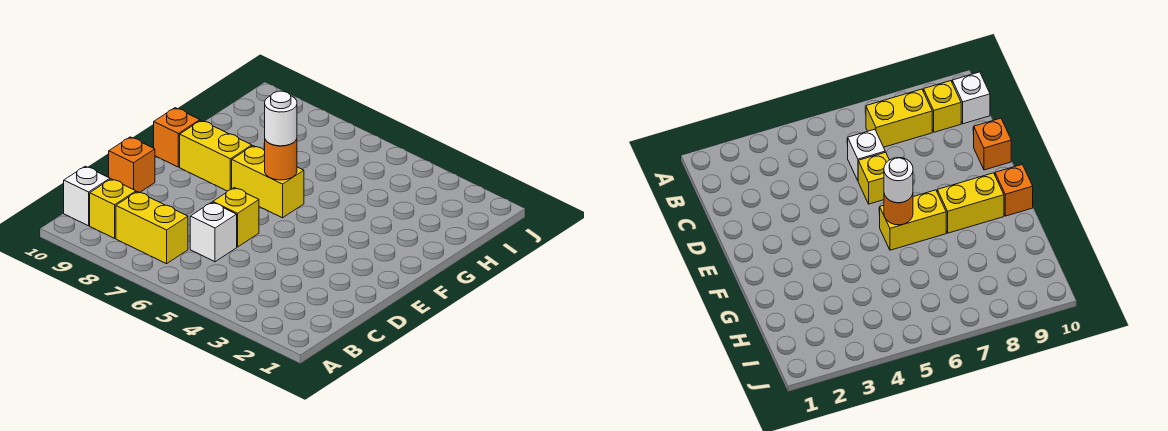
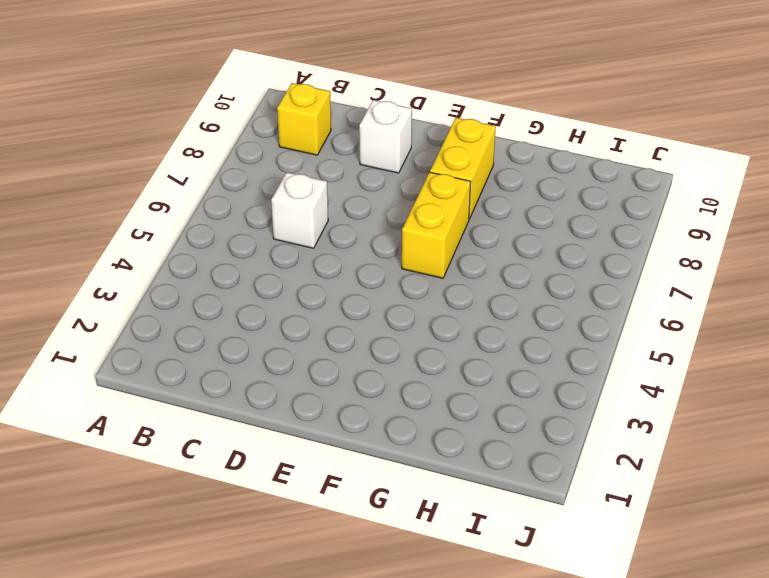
white brick D9 level 1 -> white brick B10 level 1
none -> yellow brick B7:B8 level 1
none -> yellow brick D6 level 1

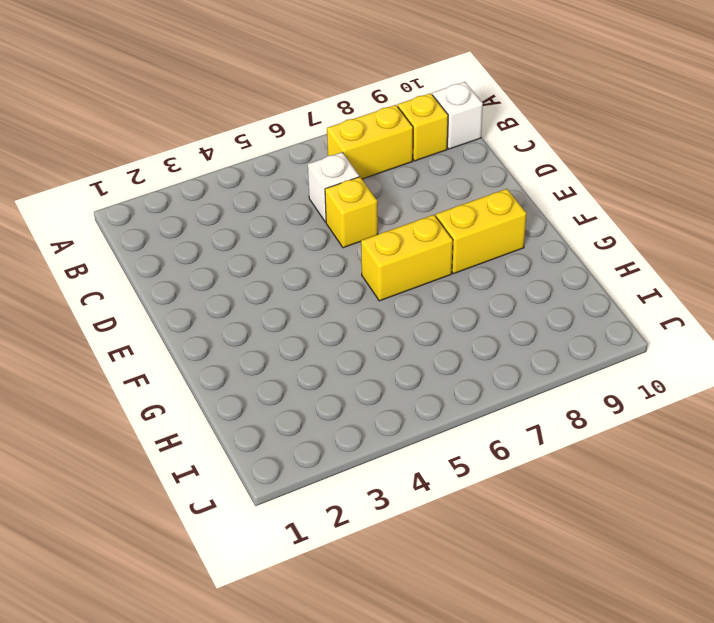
none -> orange brick D10 level 1
none -> orange brick F10 level 1

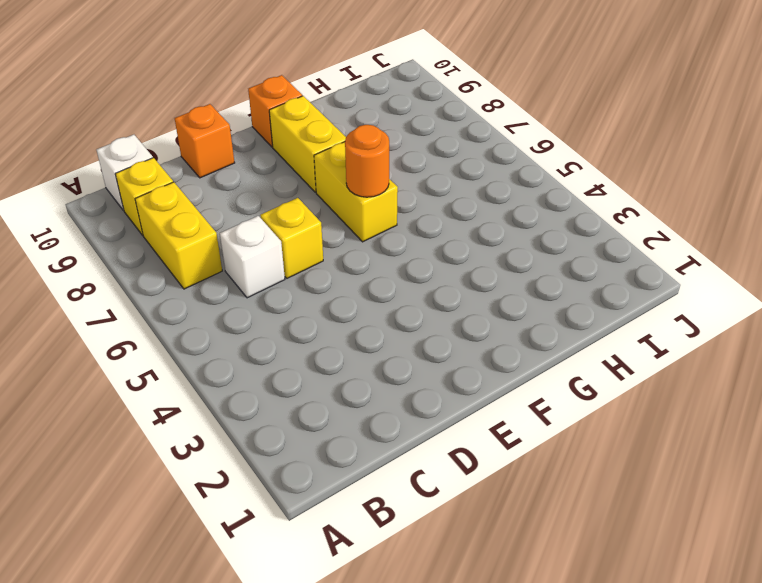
none -> white round brick F6 level 3

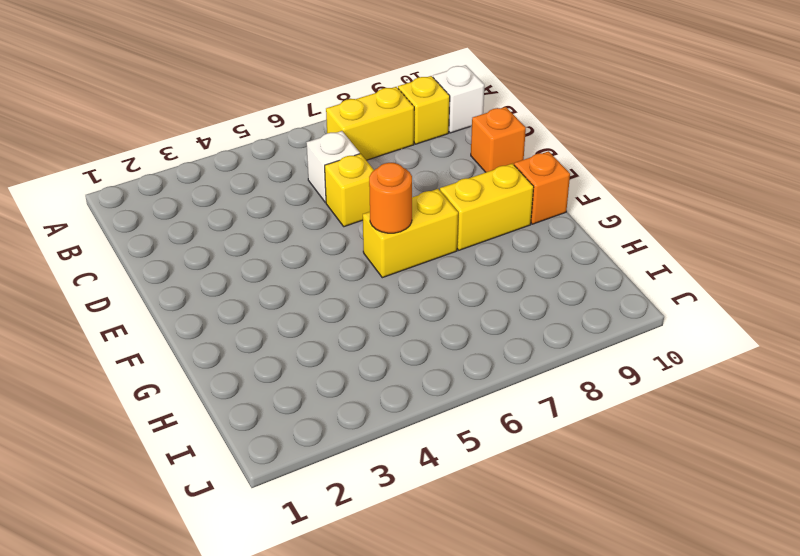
none -> white round brick F6 level 3

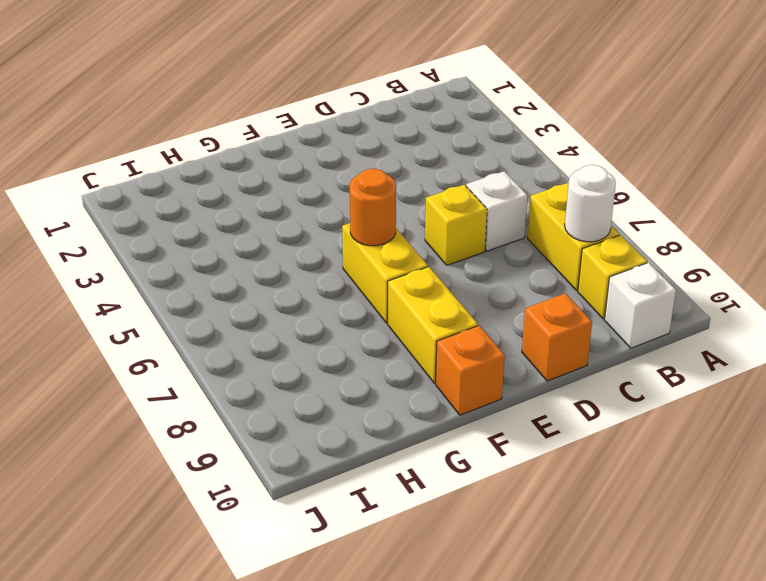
white round brick B8 level 2 -> white round brick F6 level 3

